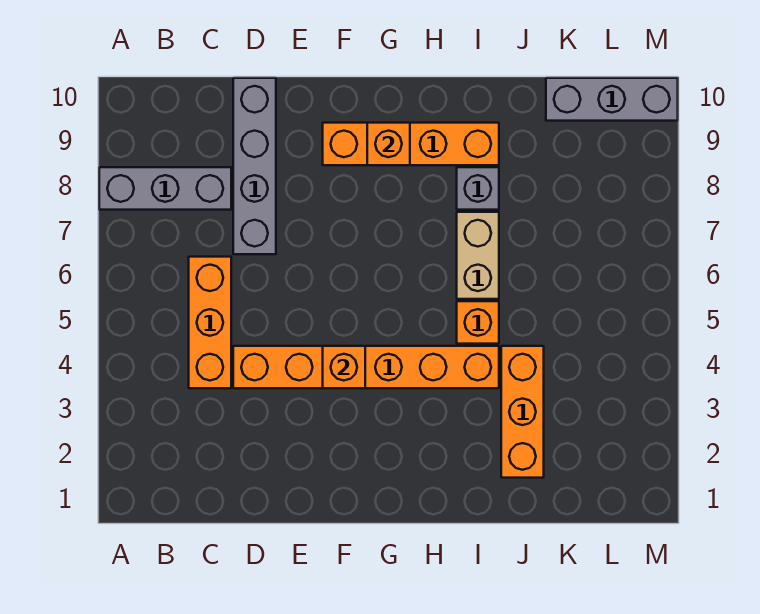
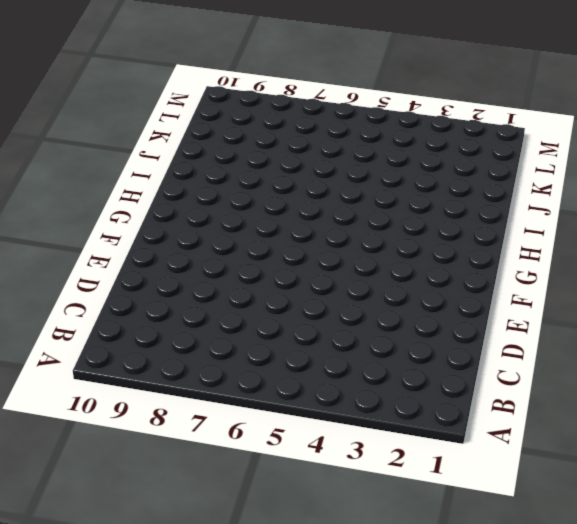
none -> grey brick A8:C8 level 1
none -> orange brick C4:C6 level 1
none -> orange brick D4:I4 level 1

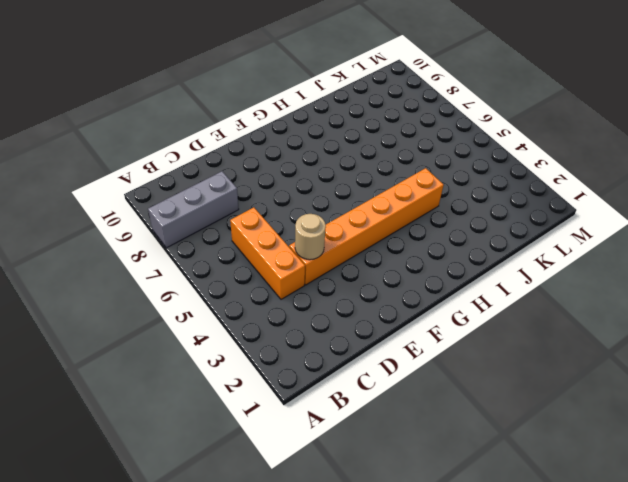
tan round brick D4 level 2 -> none
none -> grey brick D7:D10 level 1
none -> orange brick F9:I9 level 1
none -> orange brick I5 level 1

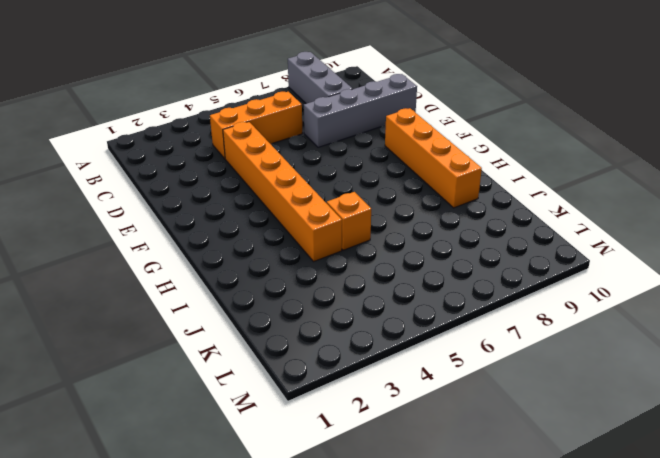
none -> tan brick I6:I7 level 1
none -> grey brick I8 level 1
none -> orange brick J2:J4 level 1

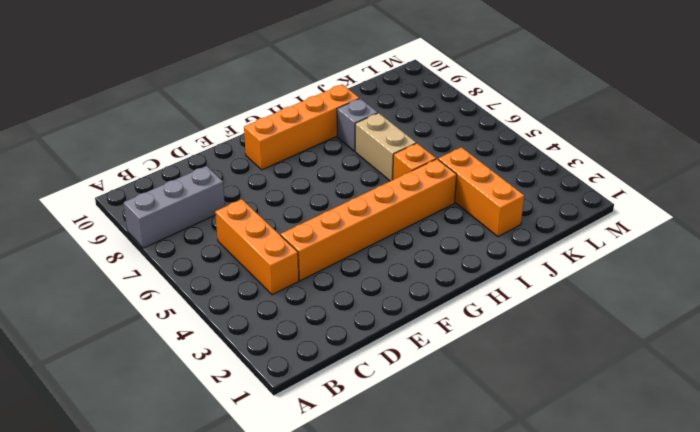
none -> grey brick D7:D10 level 1
none -> grey brick K10:M10 level 1
none -> orange brick F4 level 2

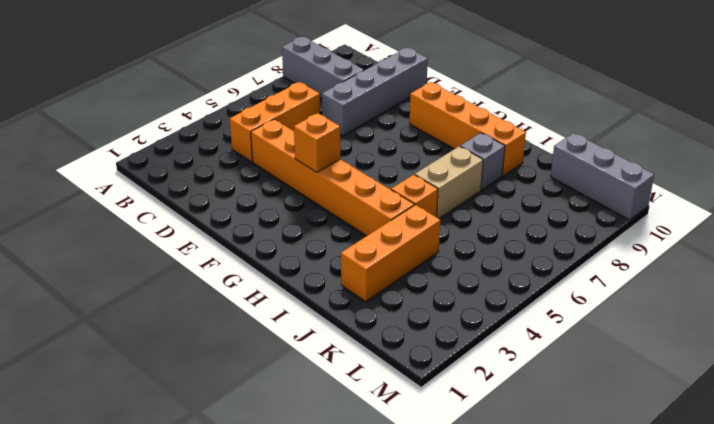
none -> orange brick G9 level 2

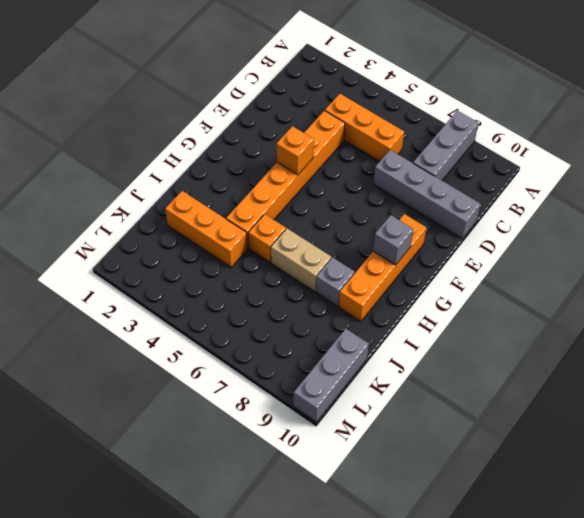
grey brick G9 level 2 -> orange brick G9 level 2

